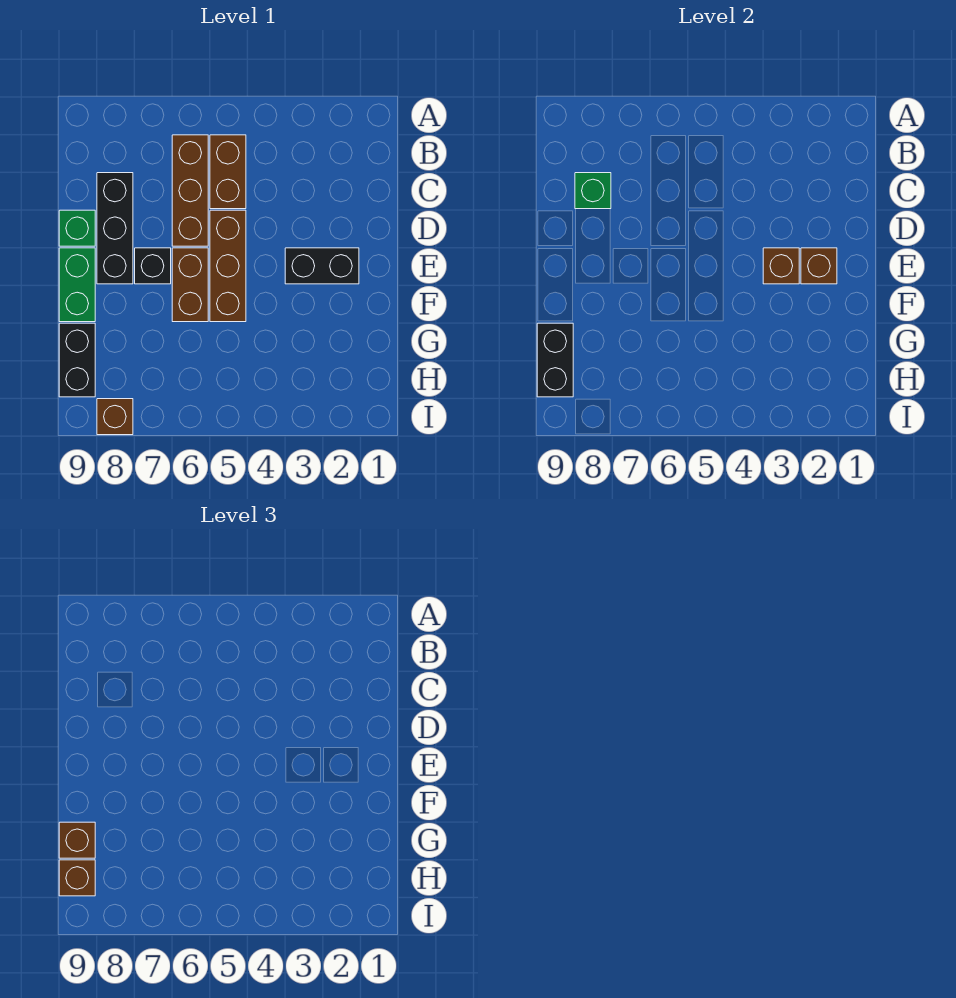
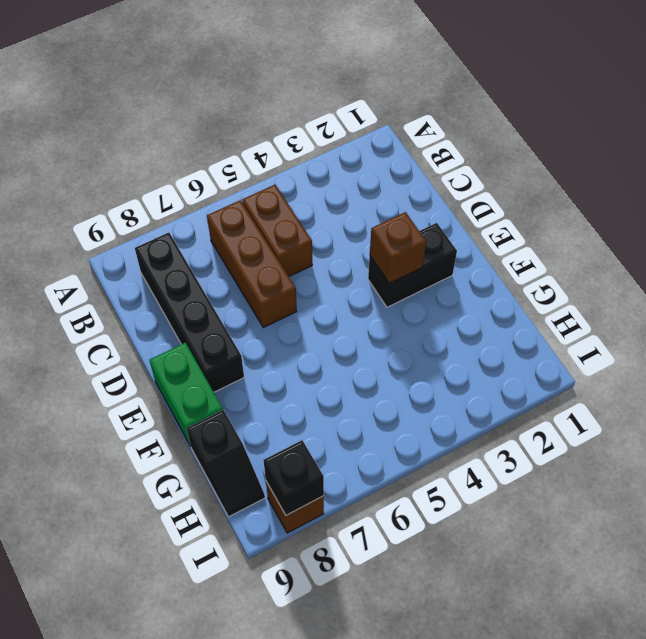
black brick B8:E8 level 1 -> black brick C8:E8 level 1
black slope G9:H9 level 1 top G -> black brick G9:H9 level 1
black brick I8 level 2 -> black brick E7 level 1
none -> brown brick D5:F5 level 1
none -> green brick D9 level 1
none -> brown brick E6:F6 level 1

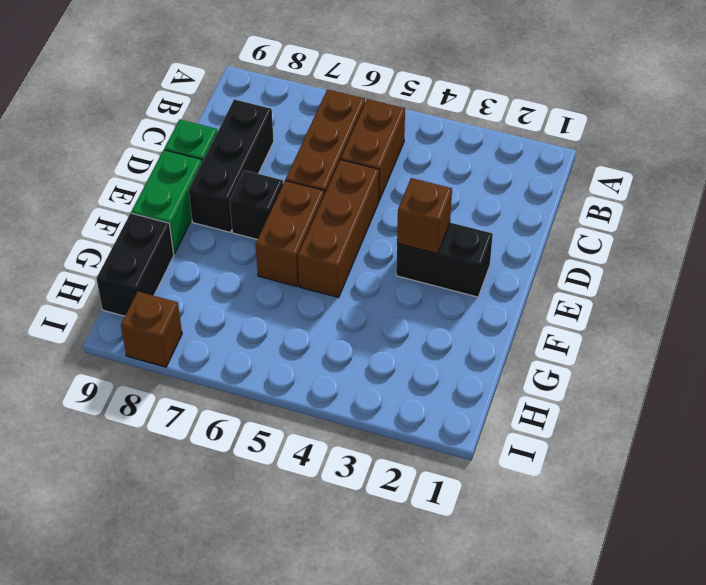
none -> green brick C8 level 2
none -> brown brick E2 level 2
none -> black brick G9:H9 level 2

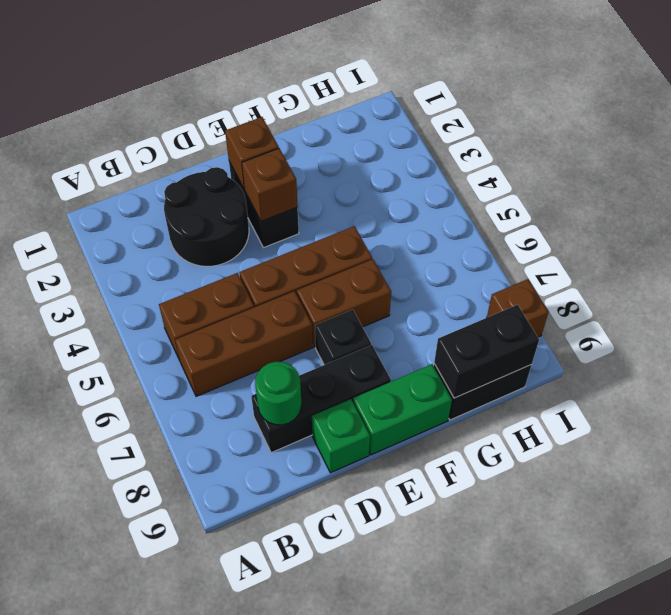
black round brick C2:D3 level 1 -> none
green round brick C8 level 2 -> green brick C8 level 2
none -> brown brick G9 level 3
none -> brown brick H9 level 3

